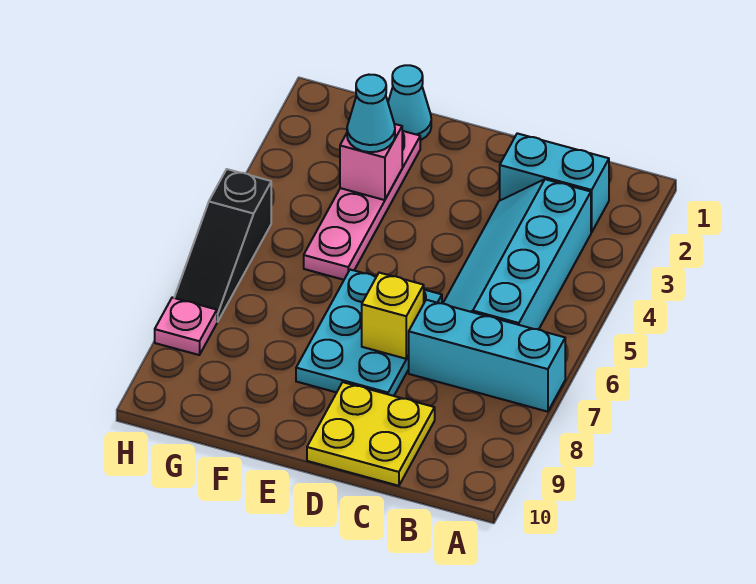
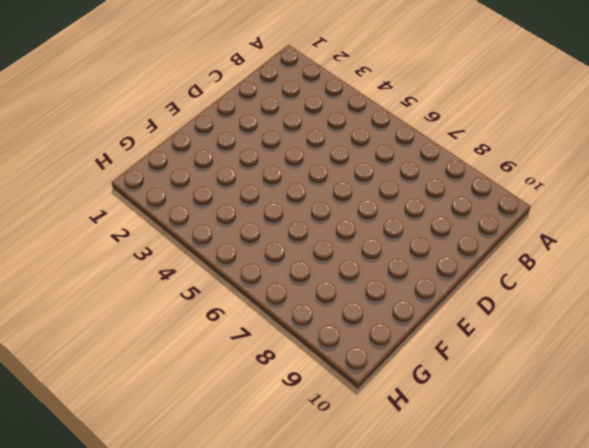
none -> cyan brick A7:C7 level 1
none -> cyan brick B2:C2 level 1
none -> cyan slope B3:C6 level 1 top B

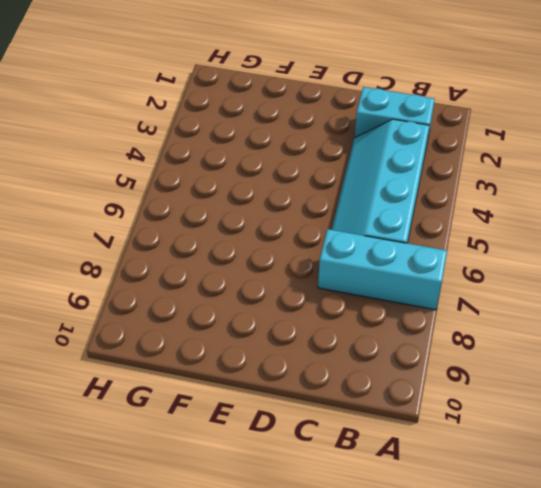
none -> yellow plate C9:D10 level 1
none -> cyan plate D6:E8 level 1
none -> cyan cone F1 level 1

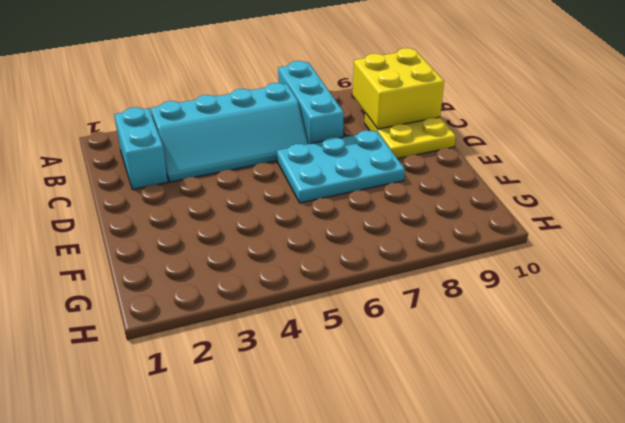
yellow brick B9:C10 level 2 -> none
none -> cyan cone F1 level 1
none -> pink plate F2:F5 level 1
none -> black slope H5:H7 level 1 top 5

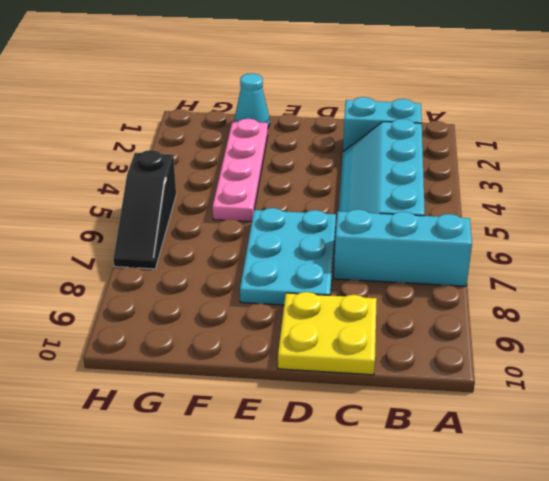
none -> pink plate H8 level 1
none -> yellow brick D7 level 2
none -> pink brick F3 level 2

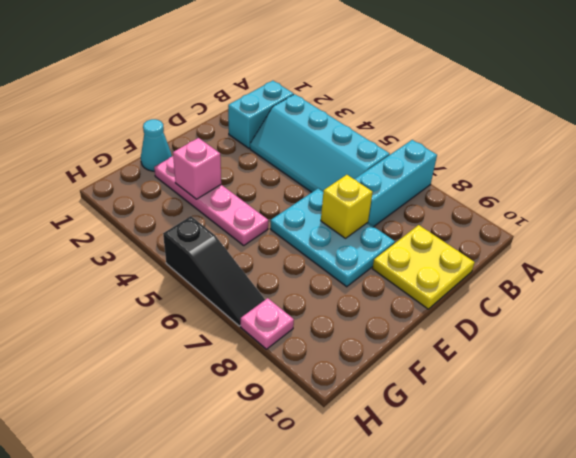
none -> cyan cone F3 level 3

